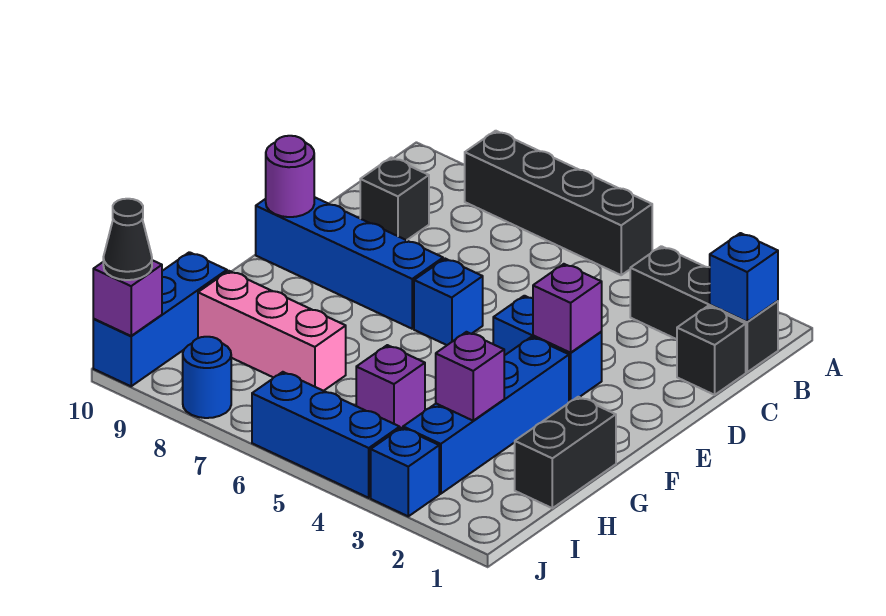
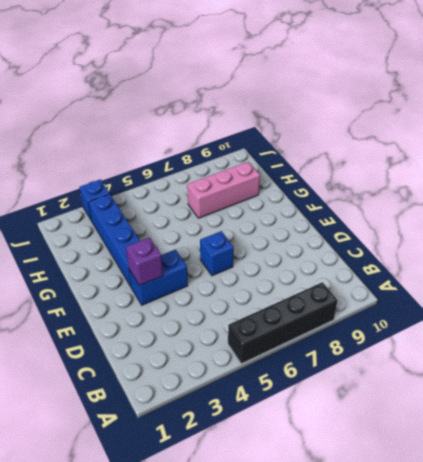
none -> black brick B1:B3 level 1
none -> black brick C1 level 1
none -> black brick C9 level 1

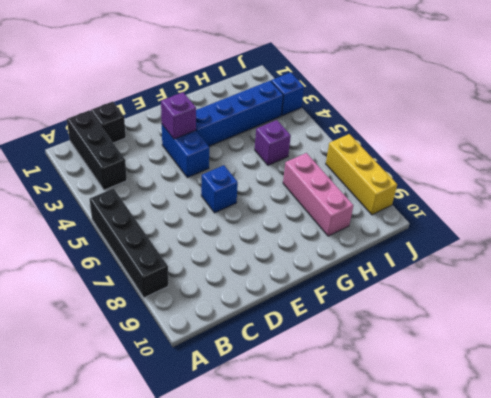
yellow brick J7:J9 level 1 -> blue round brick J8 level 1
none -> black brick C9 level 1
none -> blue brick E7:E10 level 1
none -> black brick G1:H1 level 1

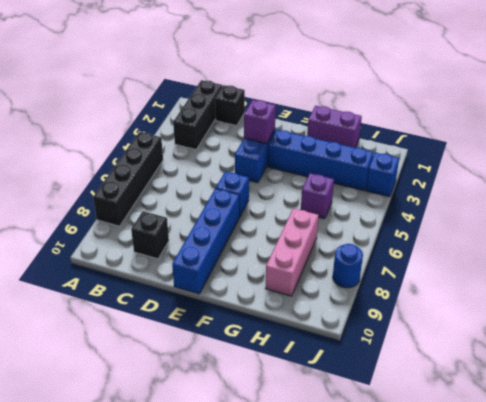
purple brick G1:H1 level 1 -> black brick G1:H1 level 1
none -> blue brick H10:J10 level 1
none -> blue brick J4:J6 level 1
none -> blue brick B1 level 2

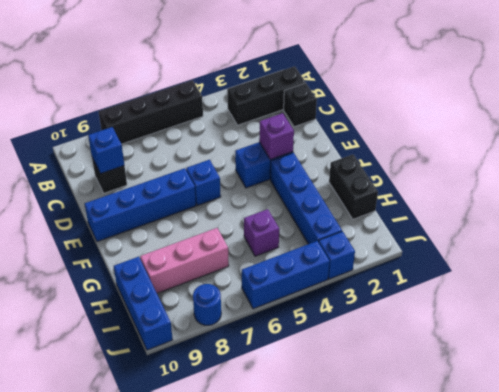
blue brick C9 level 2 -> blue brick B1 level 2
none -> purple round brick E10 level 2
none -> purple brick H3 level 2
none -> purple brick J10 level 2

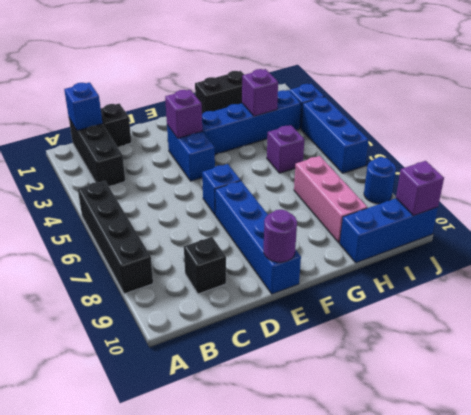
none -> black cone J10 level 3

